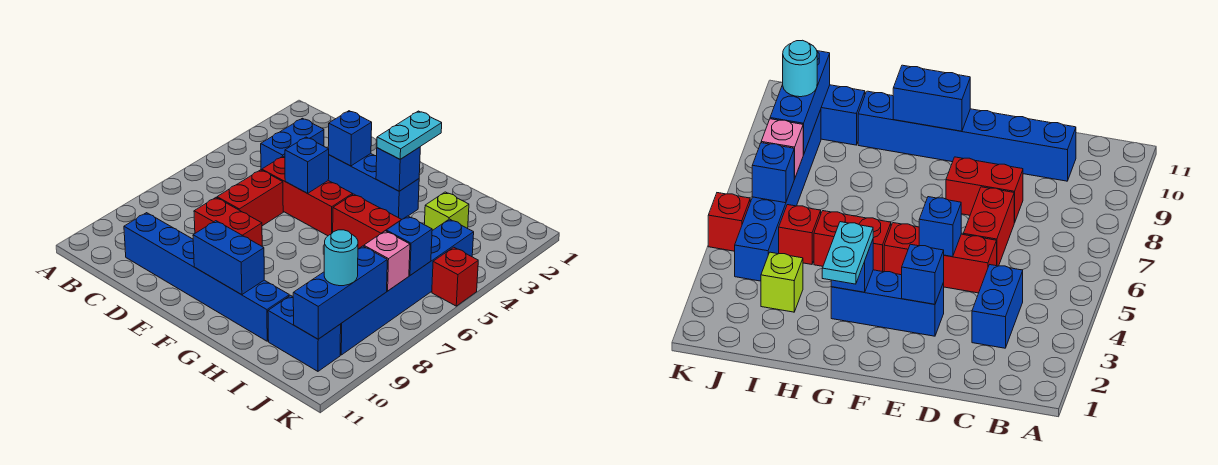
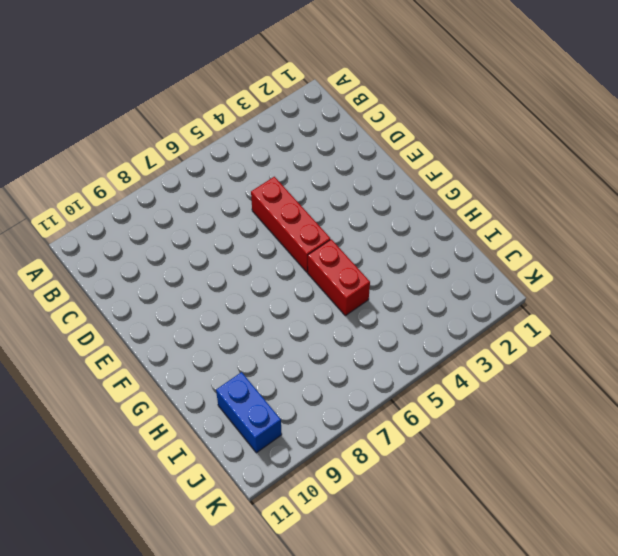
none -> blue brick C3:C4 level 1
none -> blue brick C10:H10 level 1
none -> red brick D6:D7 level 1

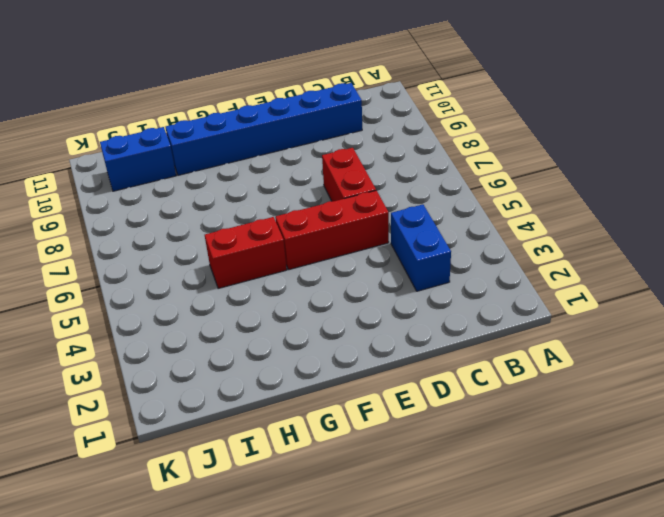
none -> red brick D8:E8 level 1
none -> blue brick E3:G3 level 1
none -> lime brick I3 level 1

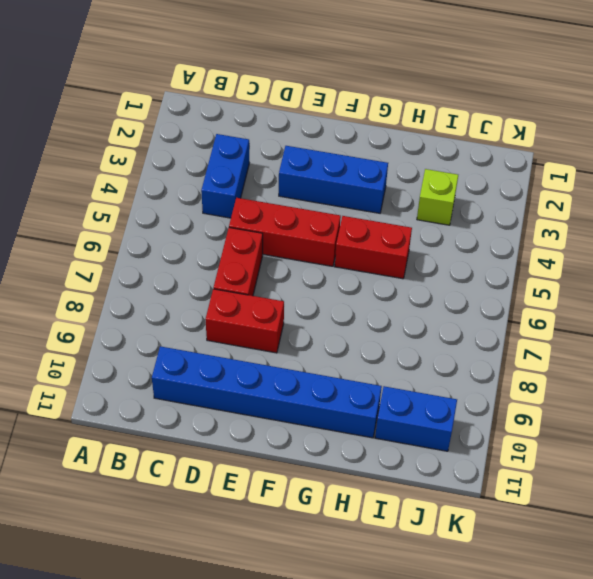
none -> red brick I5 level 1
none -> blue brick J4:J9 level 1
none -> red brick K5 level 1

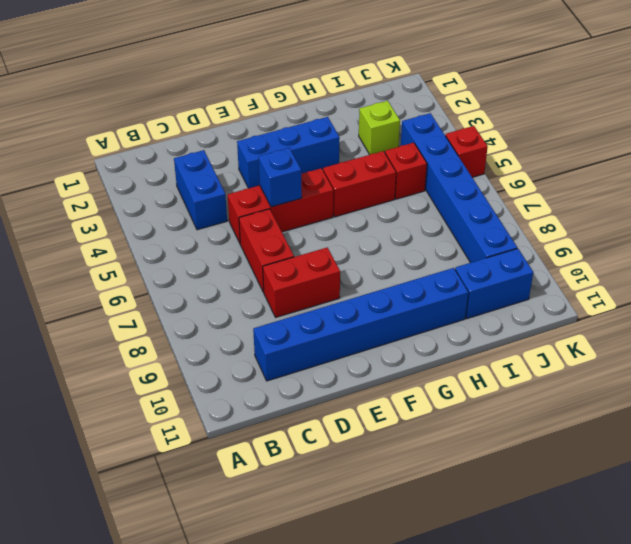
none -> blue brick E3 level 2
none -> blue brick F10:G10 level 2
none -> blue brick G3 level 2

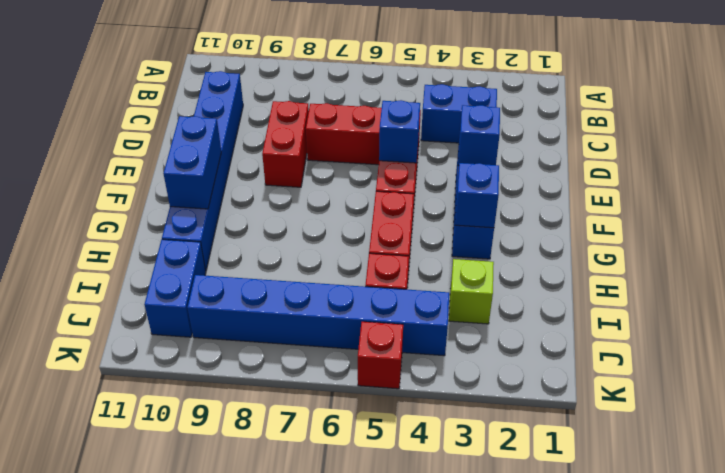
none -> blue brick J6 level 2
none -> pink brick J7 level 2
none -> blue brick J8:J10 level 2

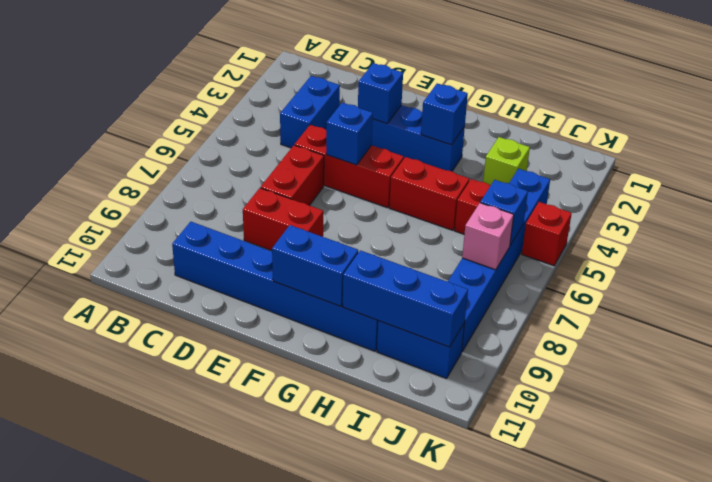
blue brick H10:J10 level 2 -> blue brick J8:J10 level 2
none -> cyan plate G2:G3 level 3
none -> cyan round brick J9 level 3

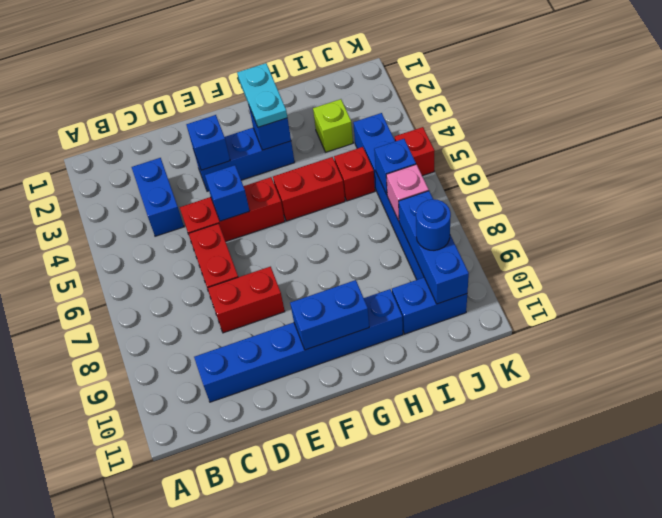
blue round brick J9 level 3 -> cyan round brick J9 level 3

